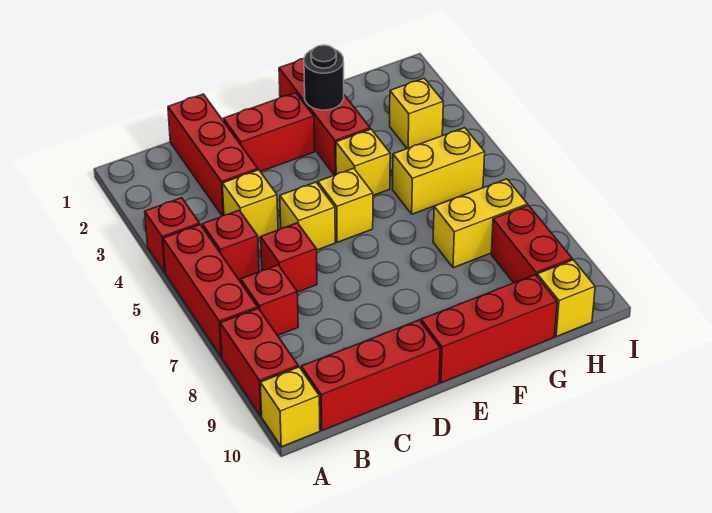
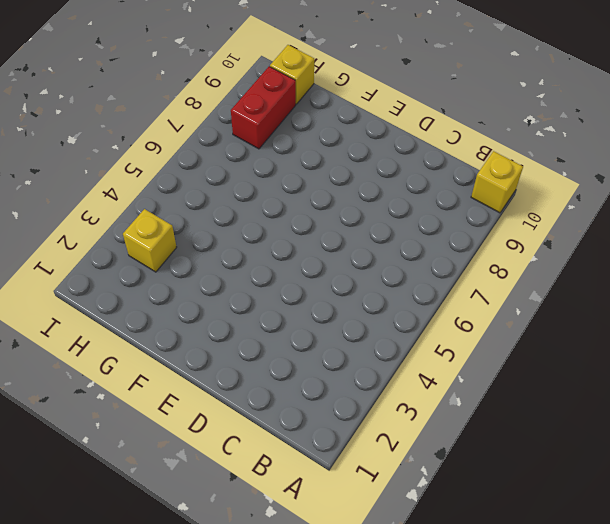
none -> red brick A4 level 1
none -> red brick A5:A7 level 1
none -> red brick A8:A9 level 1

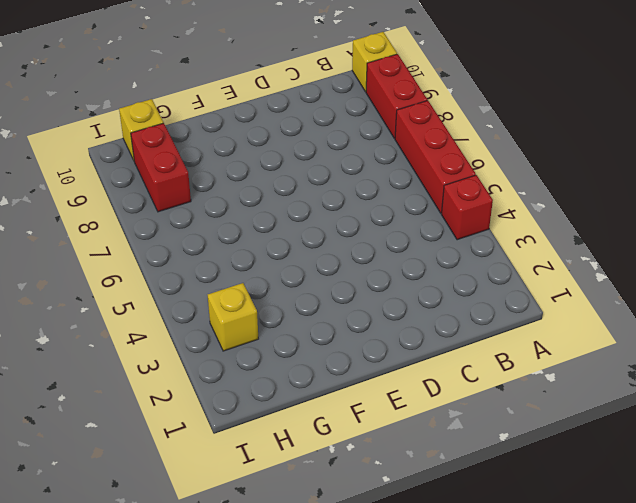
none -> red brick B5 level 1
none -> red brick B7 level 1
none -> red brick B10:D10 level 1

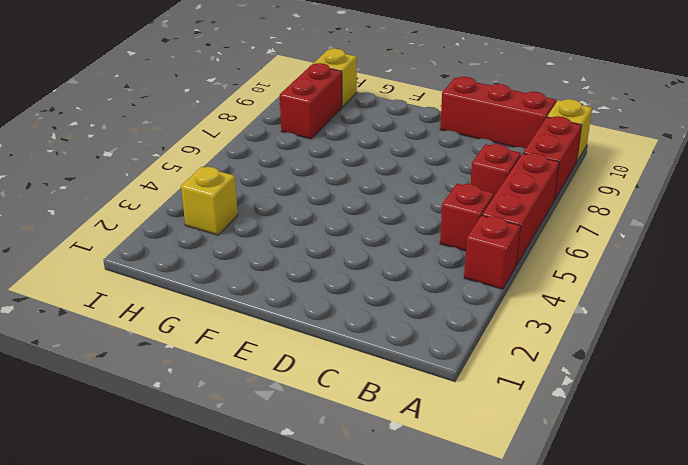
none -> red brick C1:C3 level 1
none -> yellow brick C4 level 1
none -> red brick C6 level 1

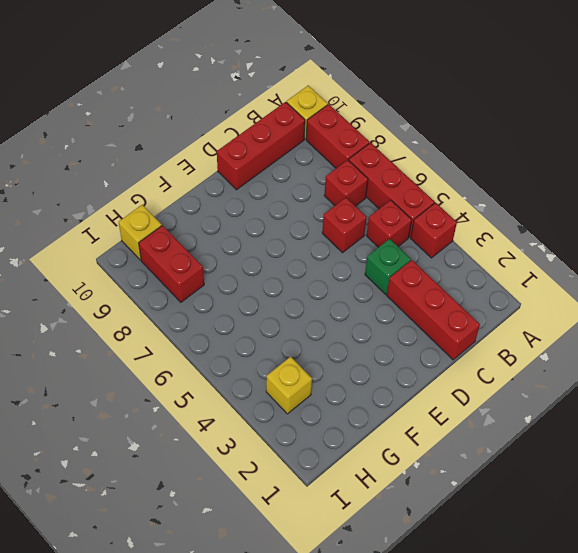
green brick C4 level 1 -> yellow brick C4 level 1
none -> red brick D2:E2 level 1
none -> yellow brick D5 level 1
none -> yellow brick E5 level 1

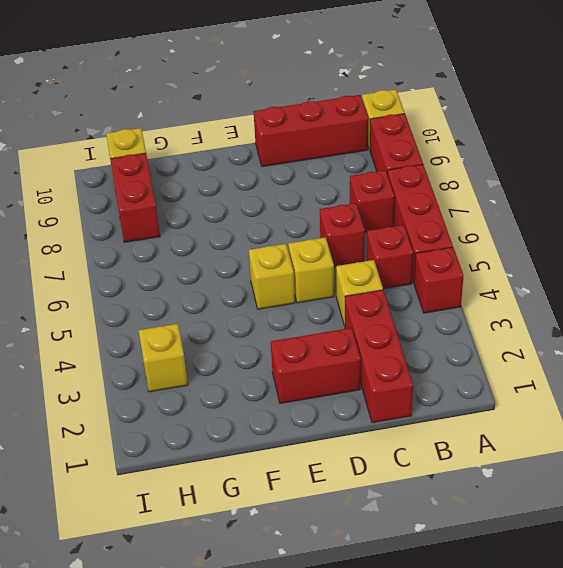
none -> red brick E10:G10 level 1
none -> red brick F1:F3 level 1
none -> yellow brick F4 level 1

